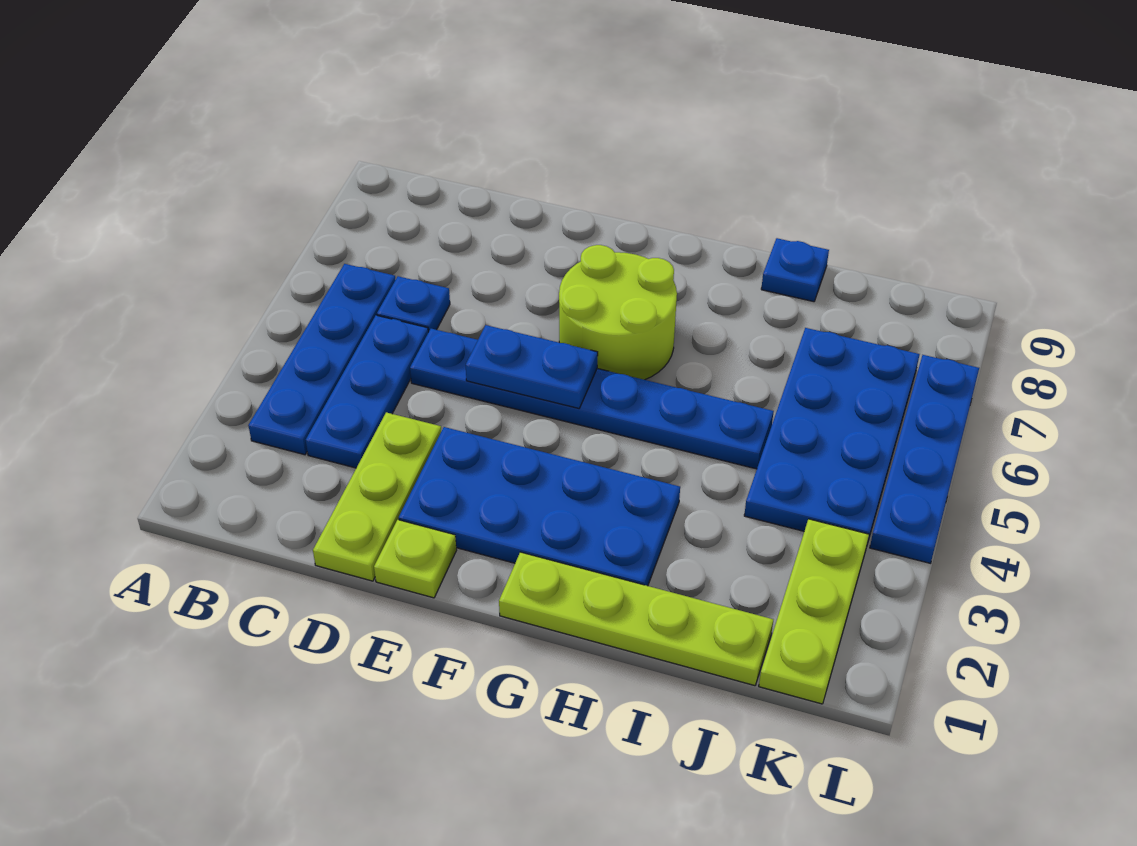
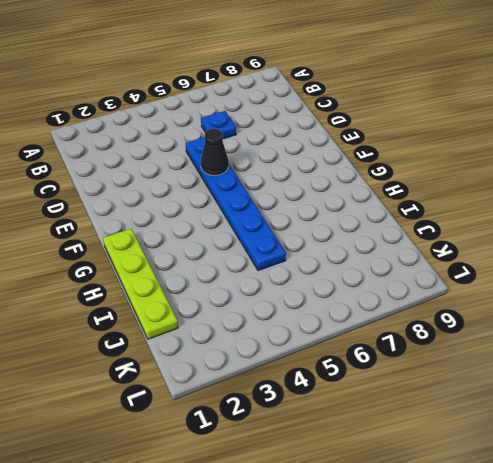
black cone E5 level 2 -> blue plate E5:F5 level 2
none -> blue plate B3:B6 level 1
none -> blue plate C3:C5 level 1
none -> lime plate D1:D3 level 1

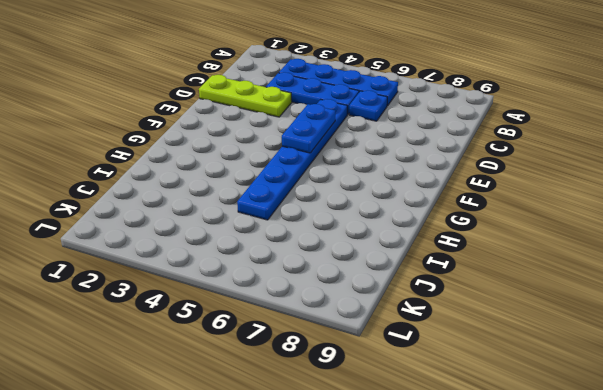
none -> lime plate E1 level 1
none -> blue plate E2:H3 level 1
none -> lime round brick F6:G7 level 1

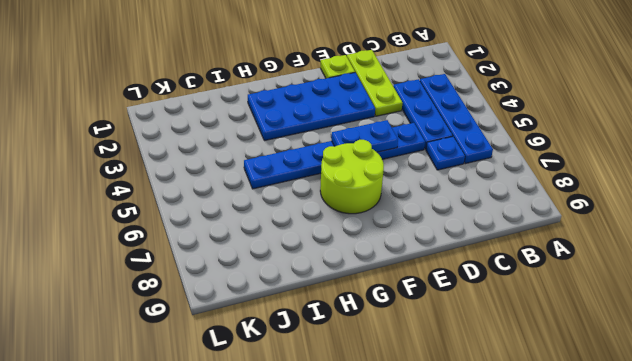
none -> lime plate G1:J1 level 1
none -> blue plate I9 level 1
none -> blue plate J4:K7 level 1

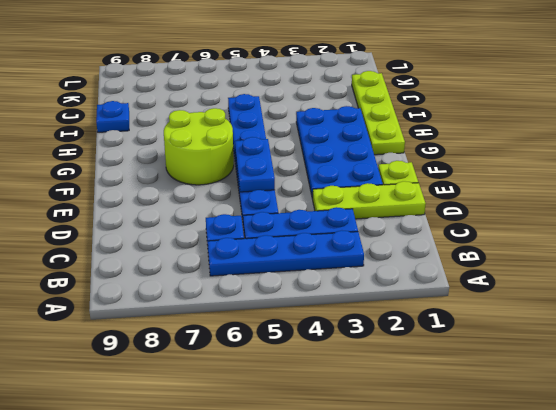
none -> blue plate J4:K7 level 1
none -> lime plate K1:K3 level 1
none -> blue plate L4:L7 level 1

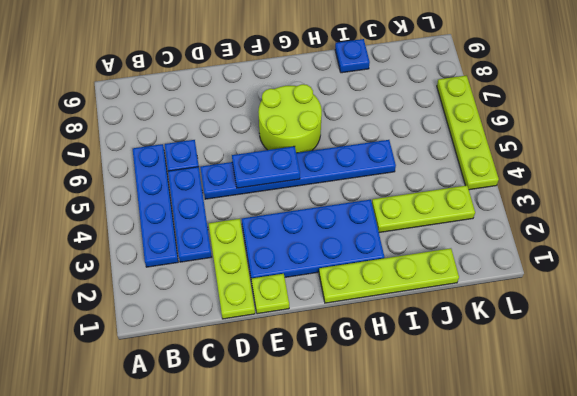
lime plate I3:K3 level 1 -> lime plate K1:K3 level 1
lime plate L4:L7 level 1 -> blue plate L4:L7 level 1
none -> blue plate J4:K7 level 1

